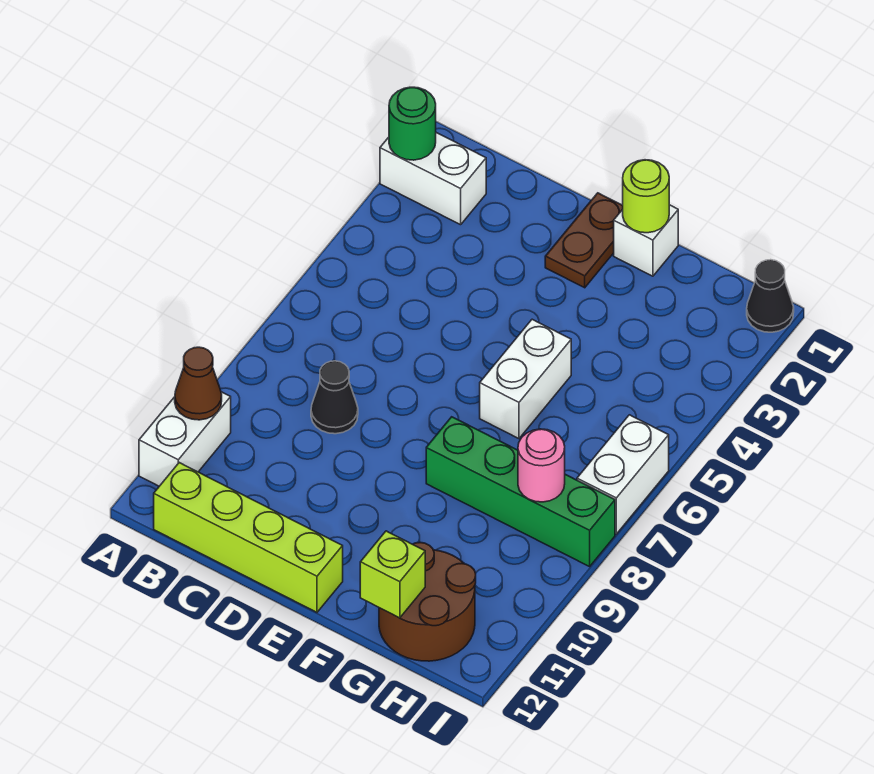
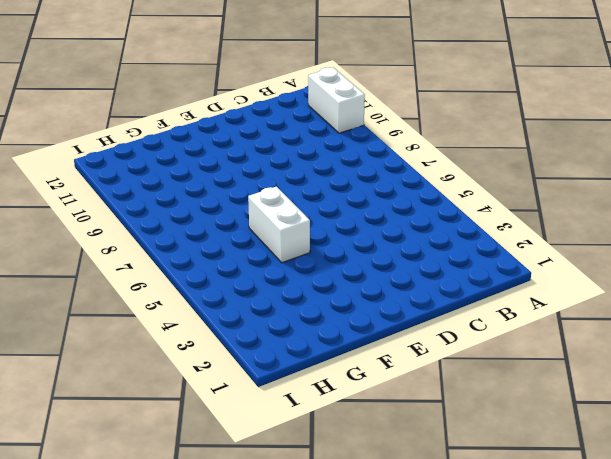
none -> white brick A2:B2 level 1
none -> lime brick B12:E12 level 1
none -> black cone C8 level 1

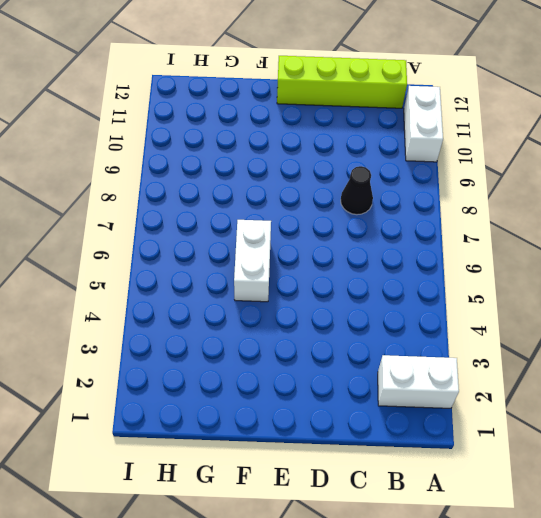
none -> brown plate E1:E2 level 1
none -> white brick F1 level 1
none -> green brick F8:I8 level 1

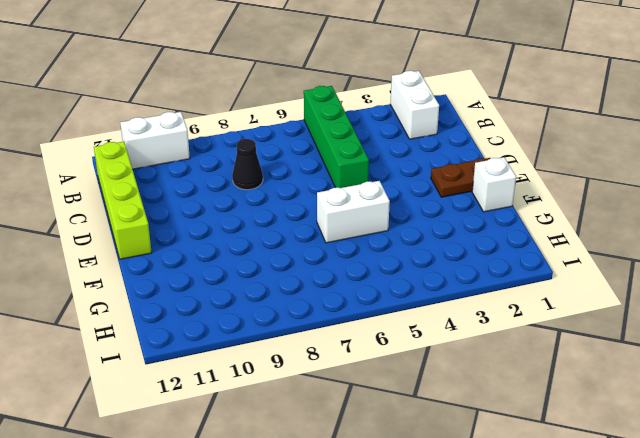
green brick A5:D5 level 1 -> green brick F8:I8 level 1
none -> brown round brick G11:H12 level 1
none -> black cone I1 level 1
none -> white brick I6:I7 level 1

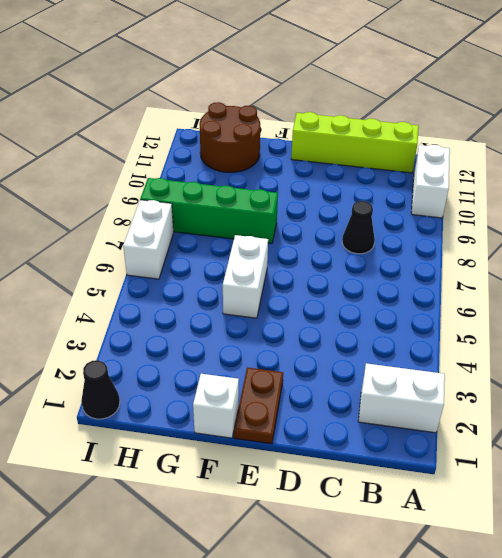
none -> green round brick A2 level 2
none -> brown cone A10 level 2
none -> lime round brick F1 level 2

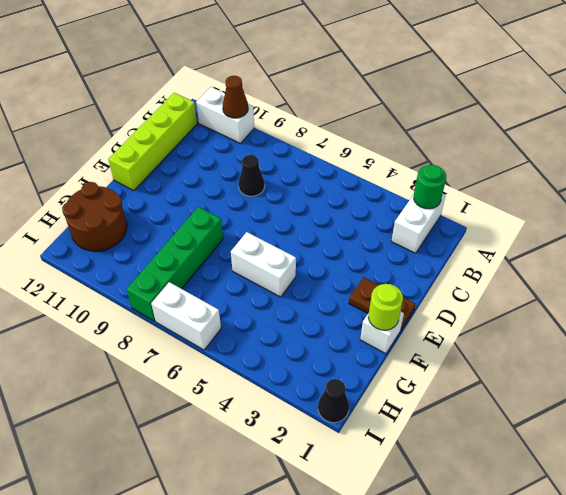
none -> lime brick G12 level 2
none -> pink round brick H8 level 2

